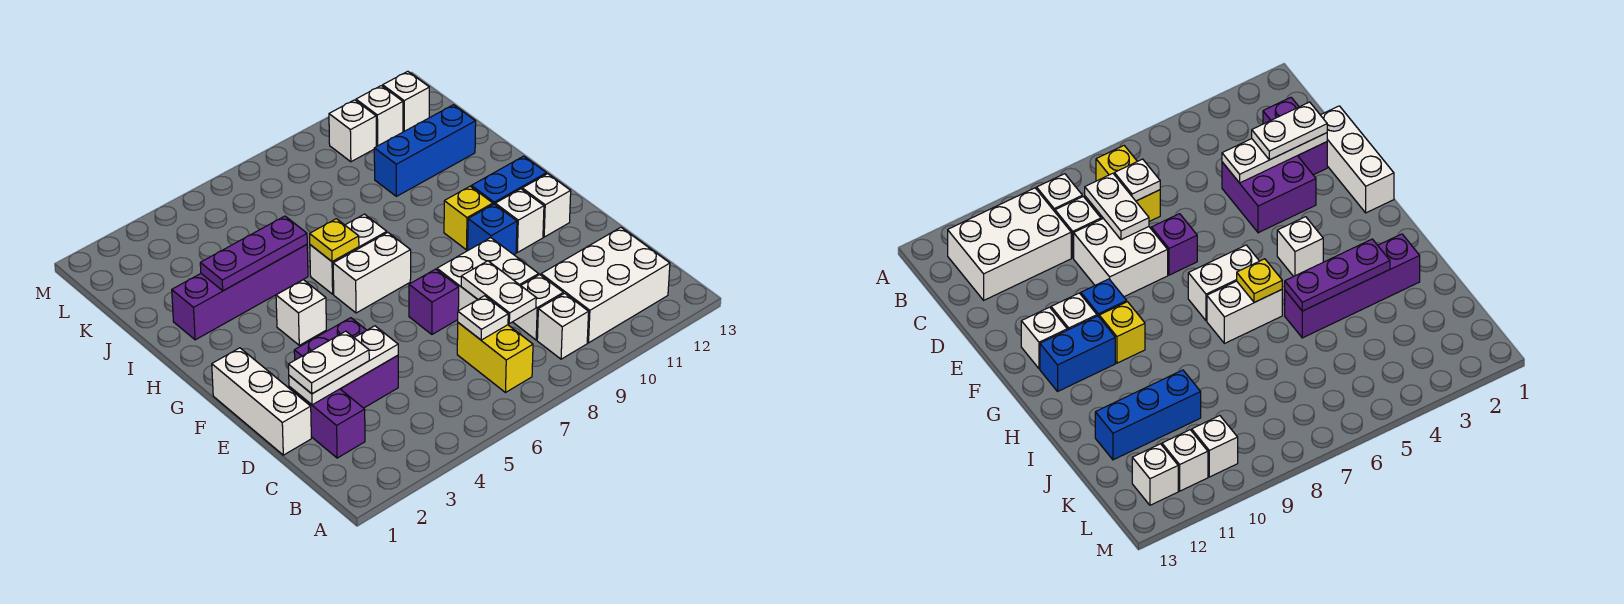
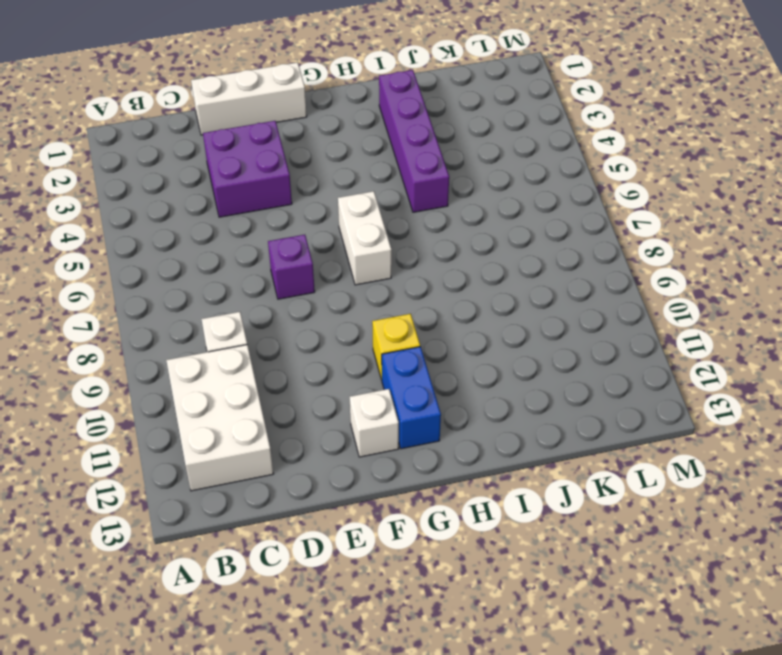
none -> yellow brick B7:C7 level 1
none -> white brick B9 level 1
none -> purple brick C2:D2 level 1

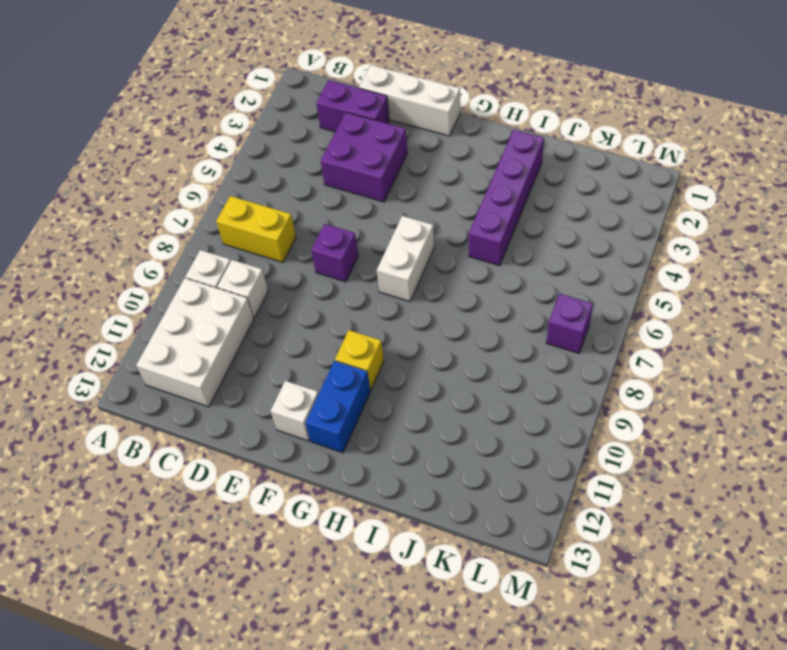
purple brick L7 level 1 -> none
none -> white brick D8:E9 level 1
none -> blue brick F10 level 1
none -> white brick F11 level 1

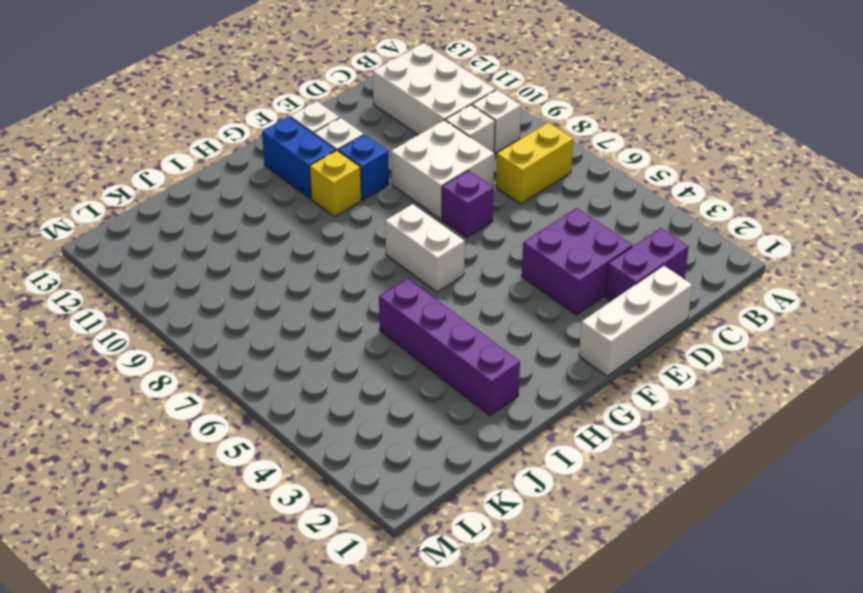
none -> white brick G4 level 1
none -> white brick H6:H7 level 1
none -> blue brick J10:J12 level 1

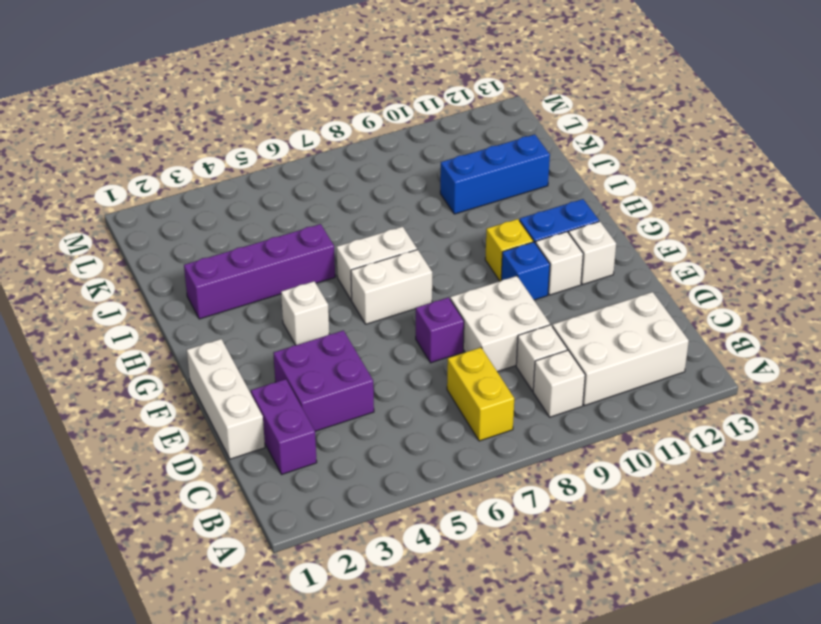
none -> white brick L10 level 1
none -> white brick L11 level 1
none -> white brick L12 level 1

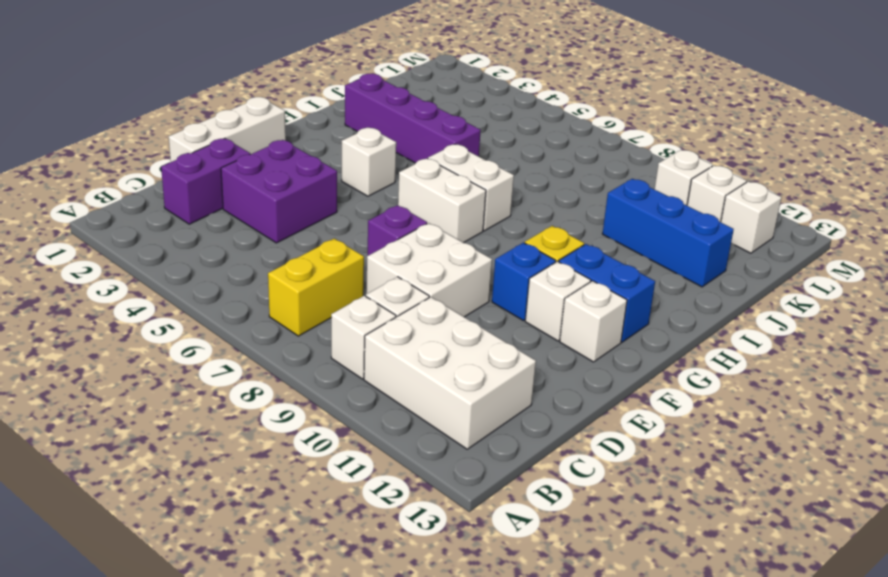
none -> white plate C7 level 2
none -> white plate C8:D8 level 2
none -> white plate D2:D4 level 2

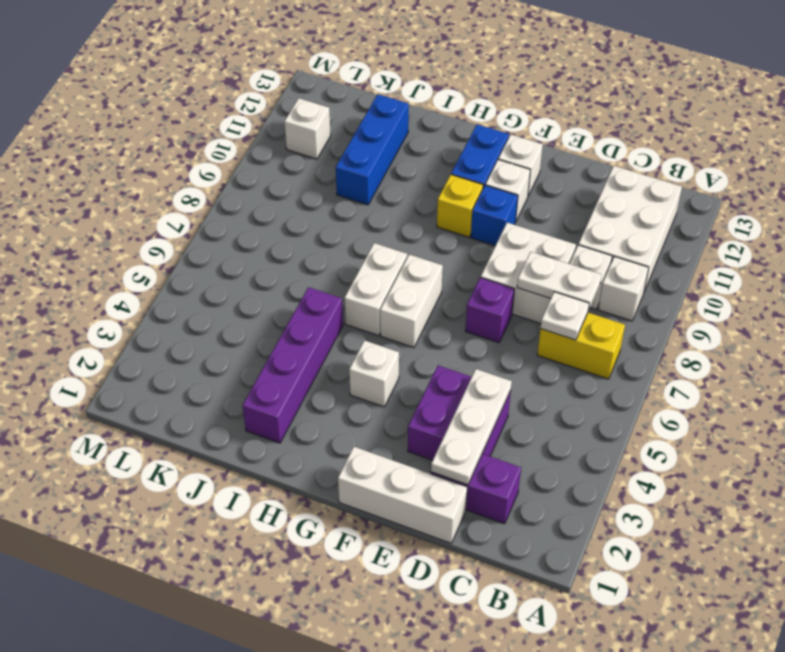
none -> white brick L10 level 1
none -> white brick L12 level 1
none -> yellow plate H6 level 2

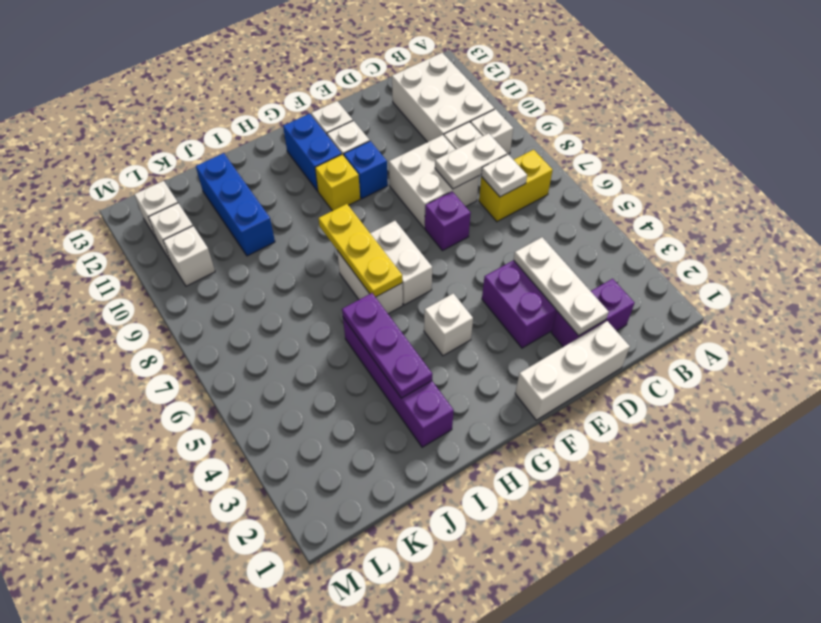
yellow plate H6:H8 level 2 -> yellow plate H6 level 2
none -> white plate D2:D3 level 3

